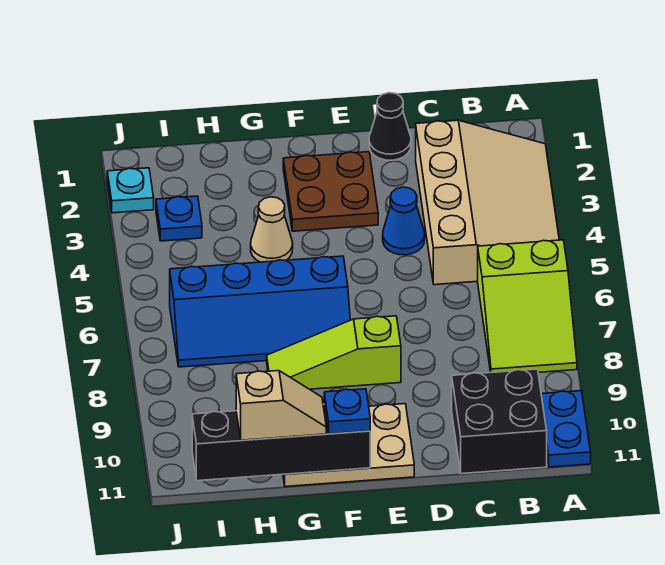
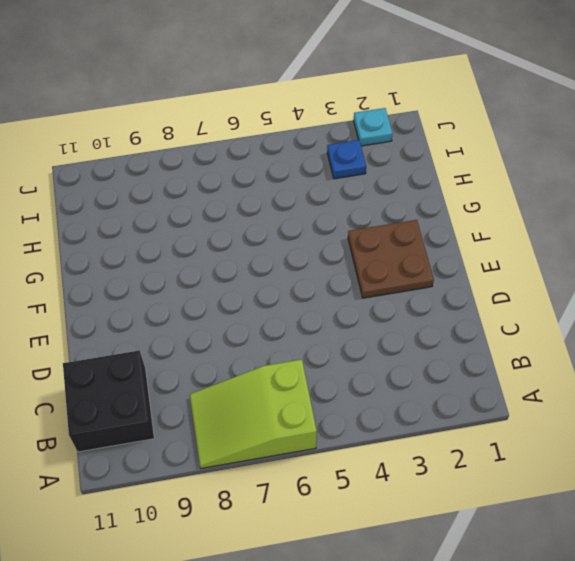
none -> tan slope A2:C5 level 1 top C
none -> blue plate A10:A11 level 1
none -> black cone D1 level 1

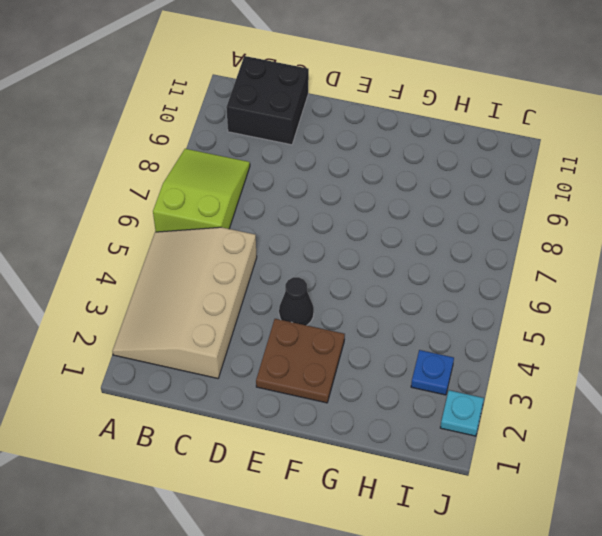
black cone E4 level 1 -> black cone D1 level 1
none -> blue plate A10:A11 level 1
none -> blue cone D4 level 1
none -> lime slope E8:G8 level 1 top E

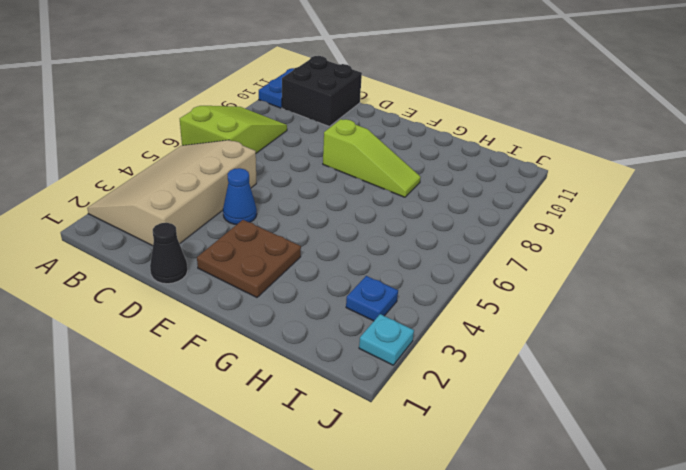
none -> tan plate E10:G11 level 1
none -> blue slope F6:I7 level 1 top 6
none -> tan cone G4 level 1

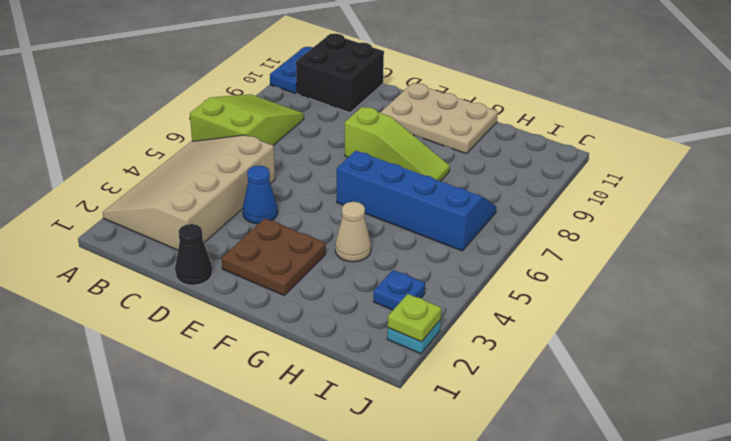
lime plate J2 level 2 -> none
none -> black brick F11:I11 level 2
none -> blue plate F11 level 3
none -> tan slope G11:H11 level 3 top H

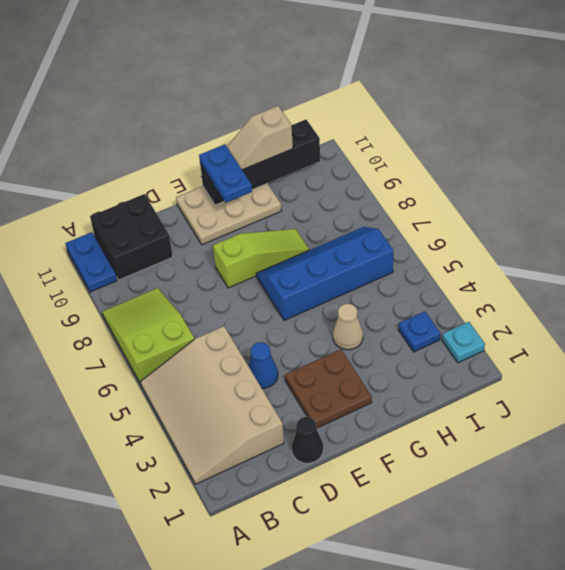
blue plate F10:F11 level 3 -> blue plate F11 level 3

